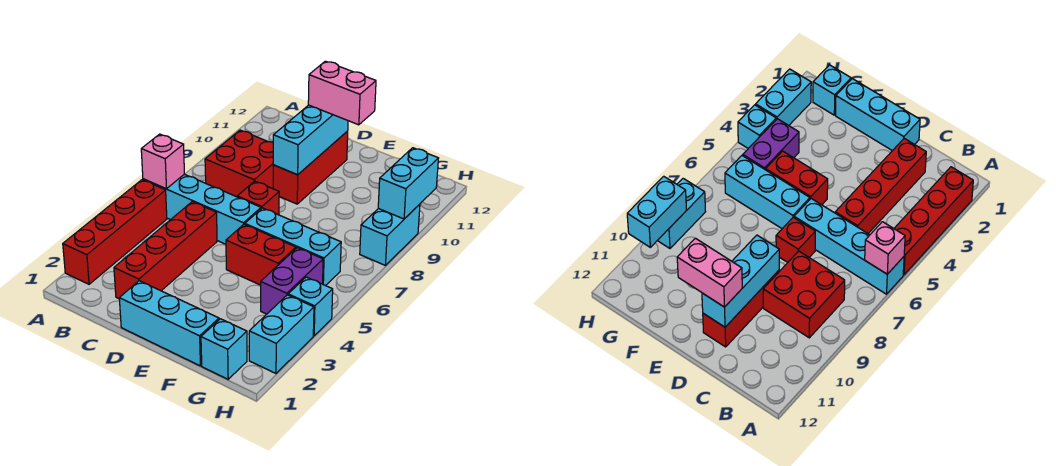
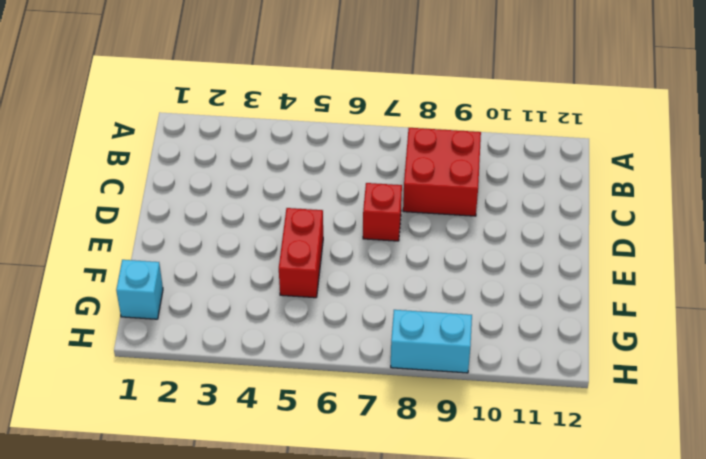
none -> red brick A2:A5 level 1
none -> cyan brick A6:D6 level 1
none -> red brick C2:C5 level 1

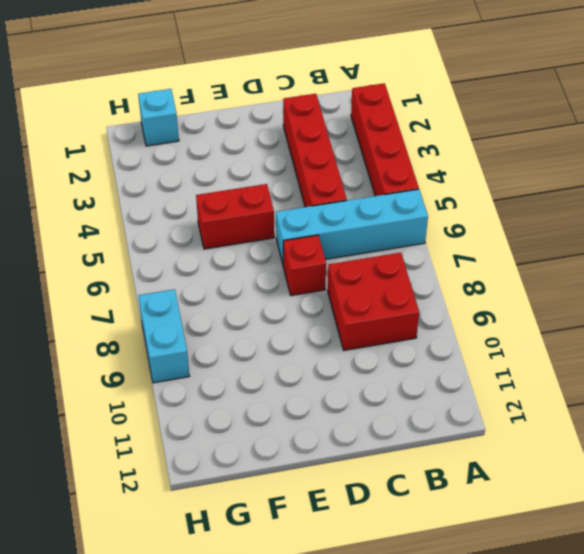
none -> cyan brick D1:F1 level 1
none -> red brick D9:D11 level 1
none -> cyan brick E6:G6 level 1

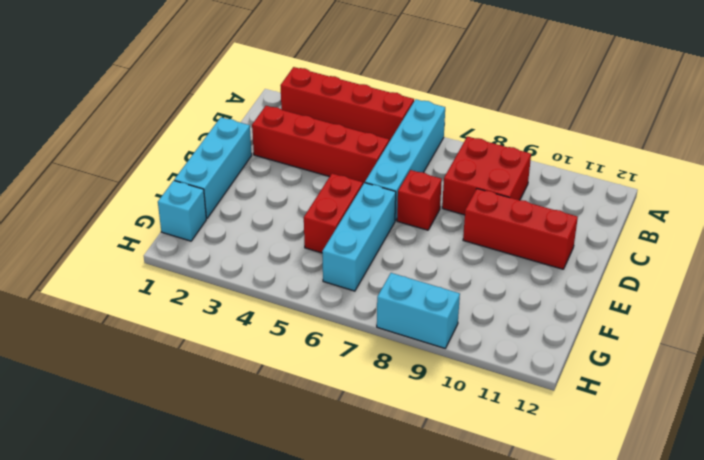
none -> purple brick G4:G5 level 1
none -> cyan brick H2:H3 level 1
none -> cyan brick H4 level 1

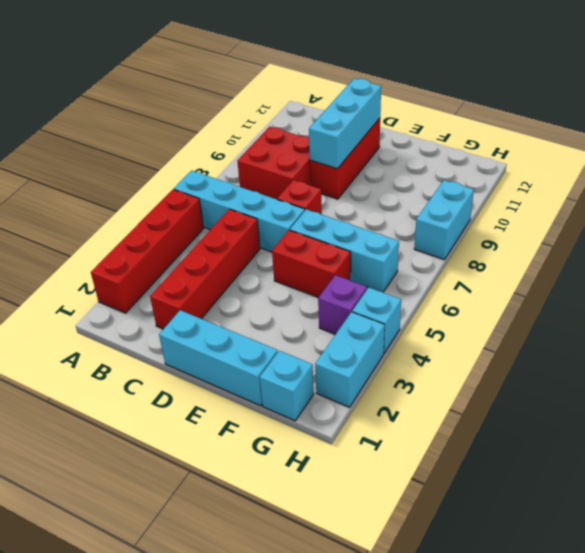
purple brick G4 level 1 -> purple brick G4:G5 level 1
none -> pink brick A6 level 2
none -> cyan brick H9:H10 level 2
none -> pink brick D11:E11 level 3

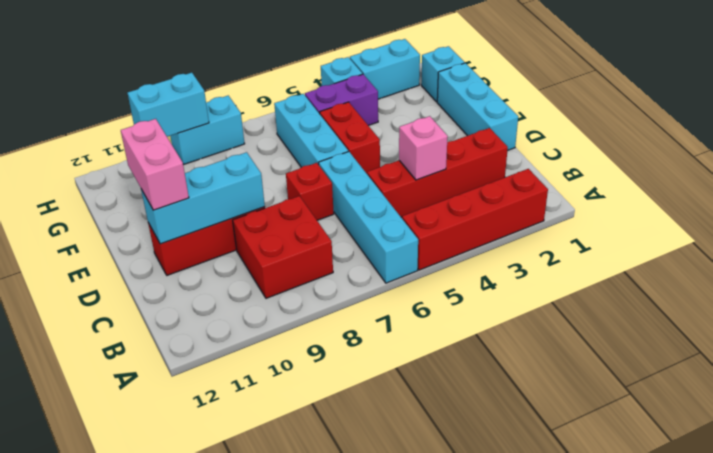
pink brick C4 level 2 -> pink brick A6 level 2

